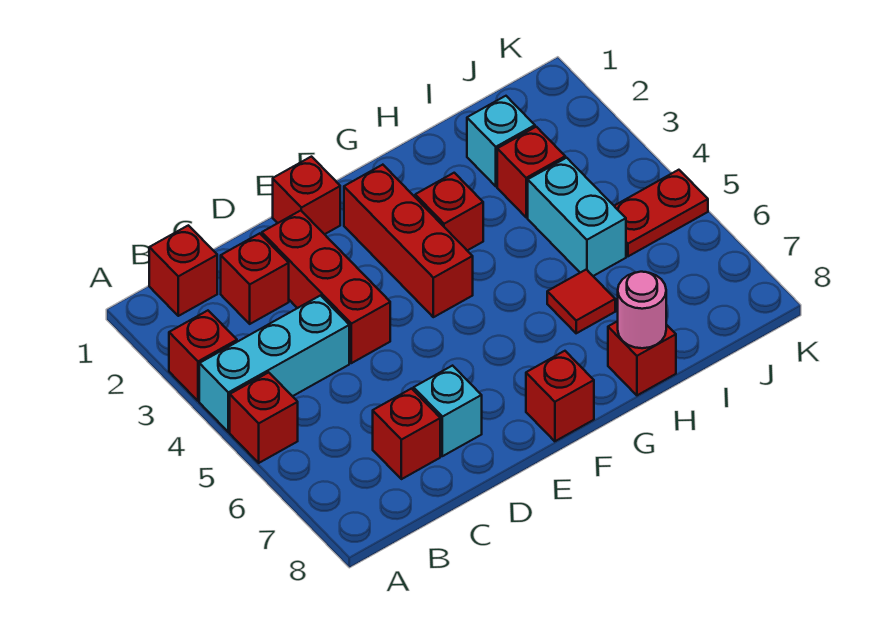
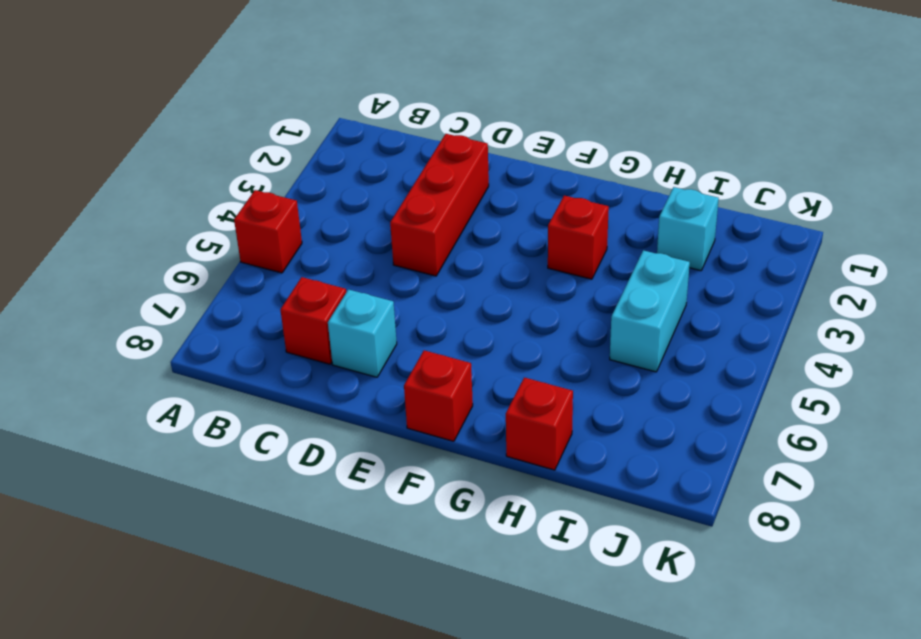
none -> red brick A3 level 1
none -> cyan brick A4:C4 level 1
none -> red brick B1 level 1

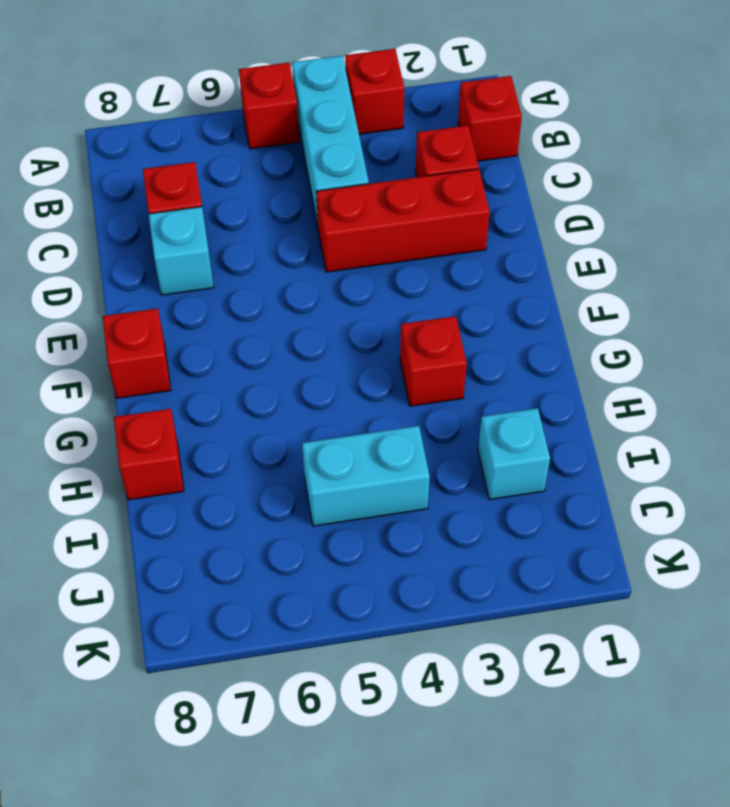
none -> red brick E1 level 1
none -> red brick F2:F4 level 1
none -> red tile H6 level 1

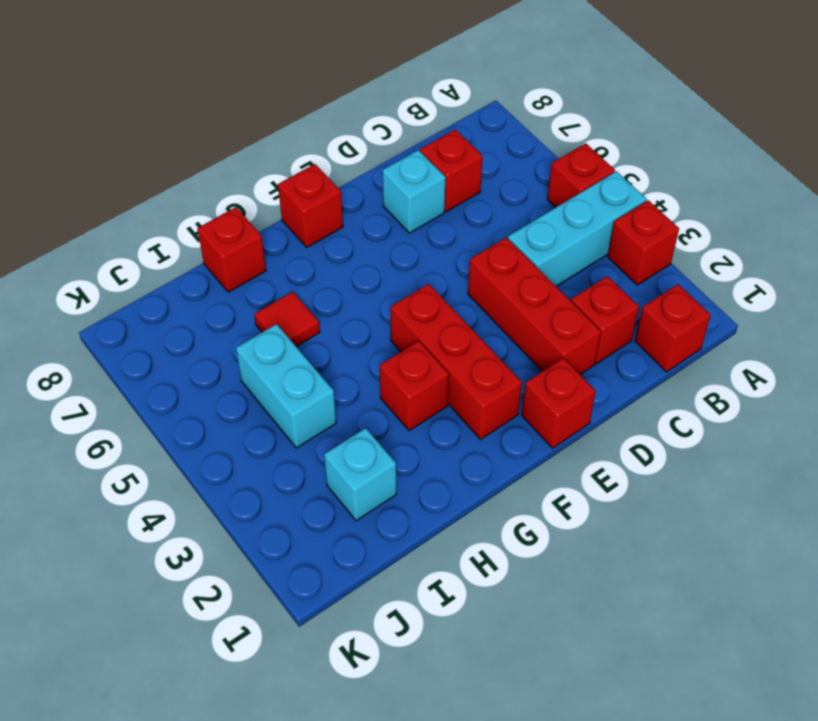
none -> red brick I3 level 1
none -> red plate J5:K5 level 1
none -> pink round brick H8 level 2

